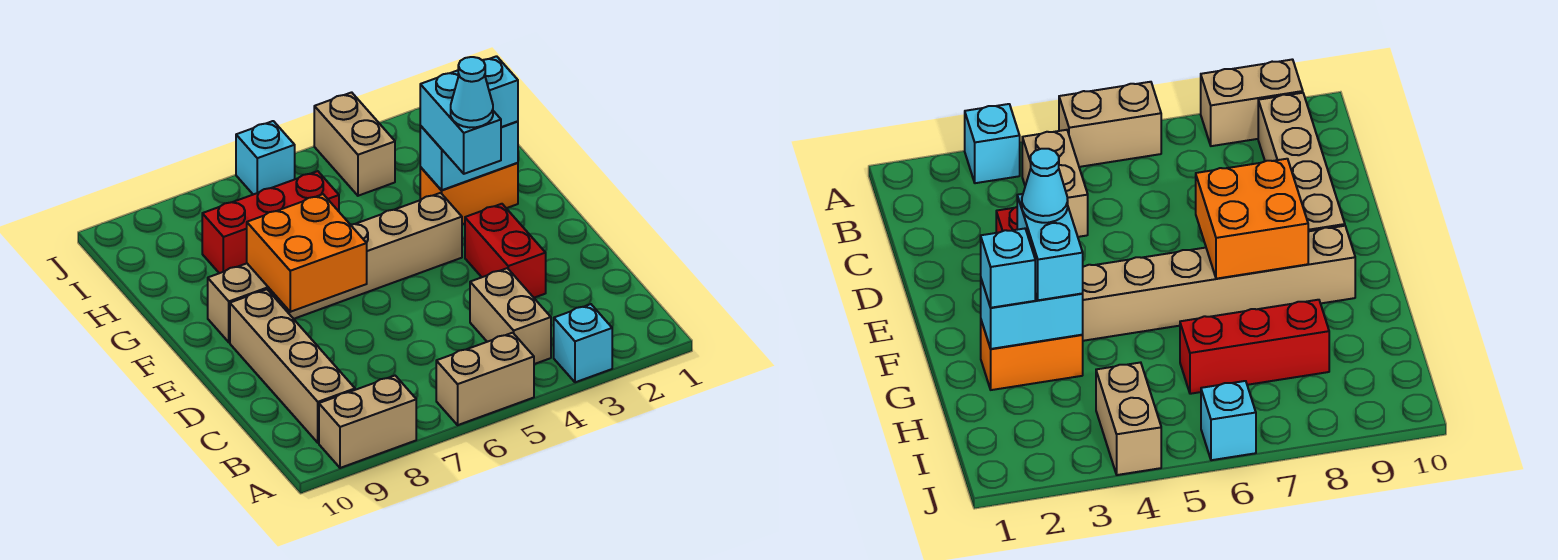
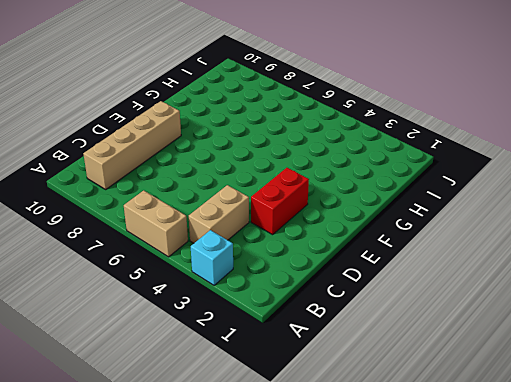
none -> tan brick A8:A9 level 1
none -> tan brick F4:F9 level 1
none -> orange brick G2:G3 level 1

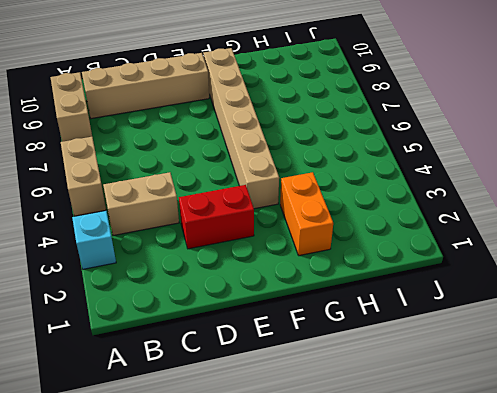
none -> red brick H6:H8 level 1
none -> tan brick I4:J4 level 1
none -> cyan brick J6 level 1

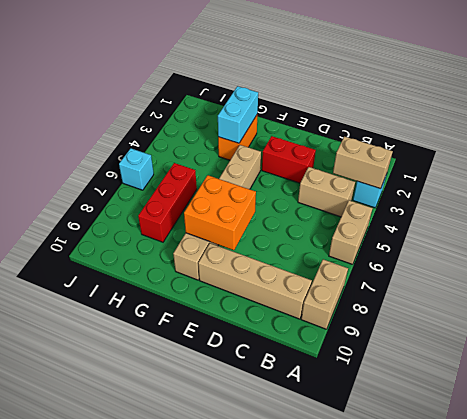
tan brick A3:B3 level 2 -> tan brick I4:J4 level 1
none -> cyan brick F3:G3 level 3
none -> cyan brick G2 level 3
none -> cyan cone F3 level 4

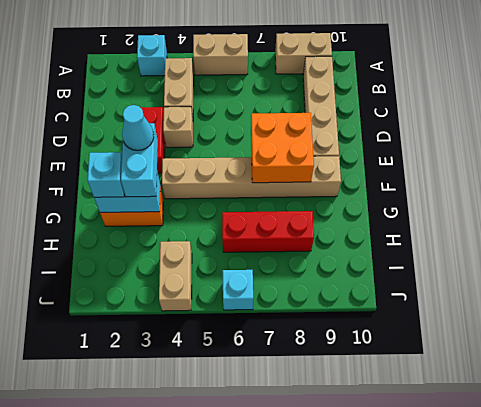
tan brick D4 level 1 -> none

